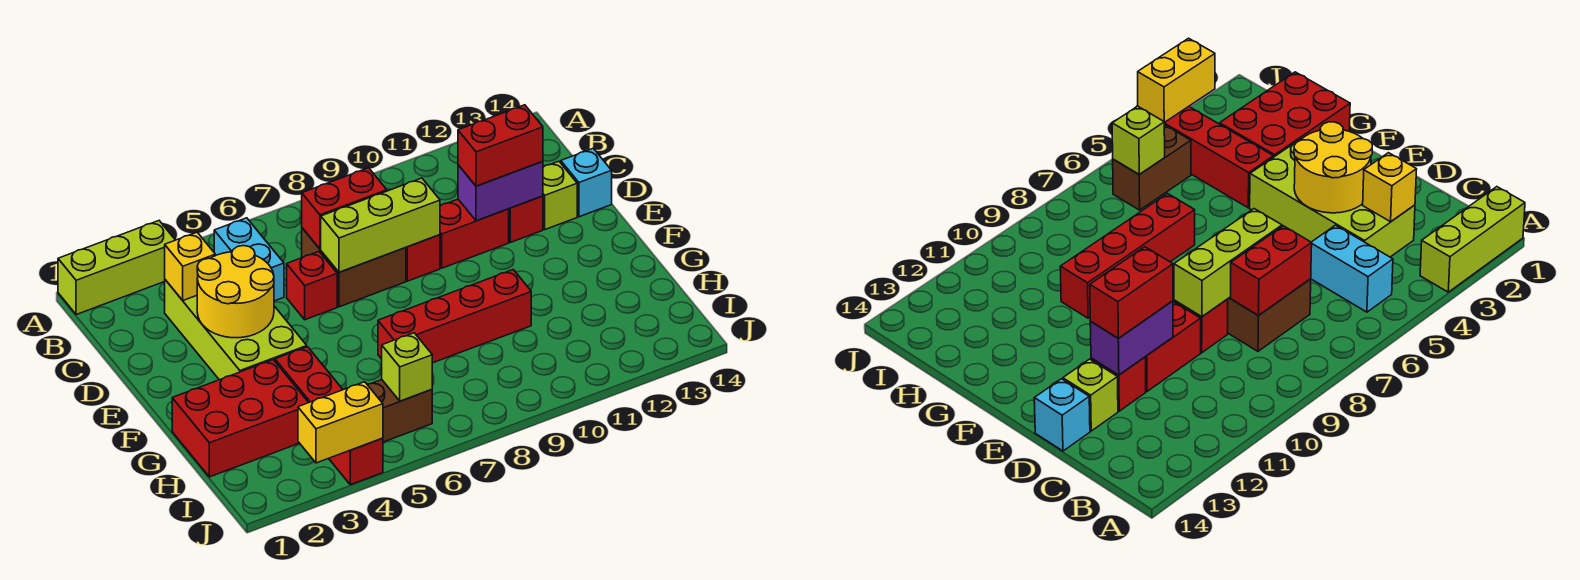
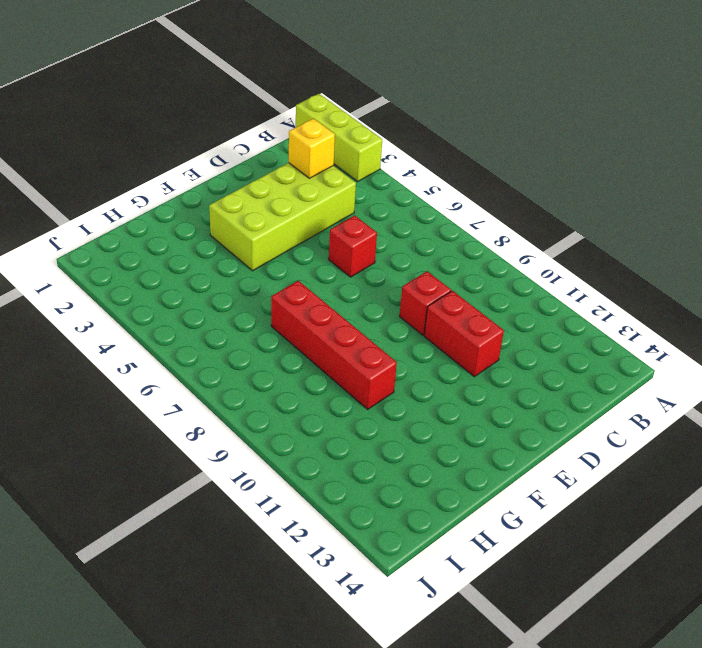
none -> cyan brick B5:C5 level 1
none -> brown brick C7:D8 level 1
none -> red brick D12 level 1

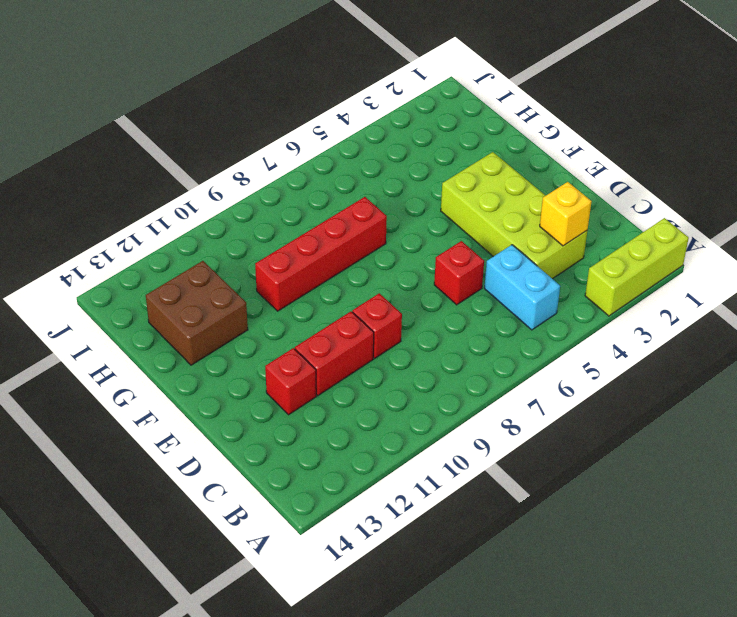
brown brick G12:H13 level 1 -> brown brick C7:D8 level 1
none -> lime brick D13 level 1
none -> cyan brick D14 level 1
none -> red brick G1:H3 level 1

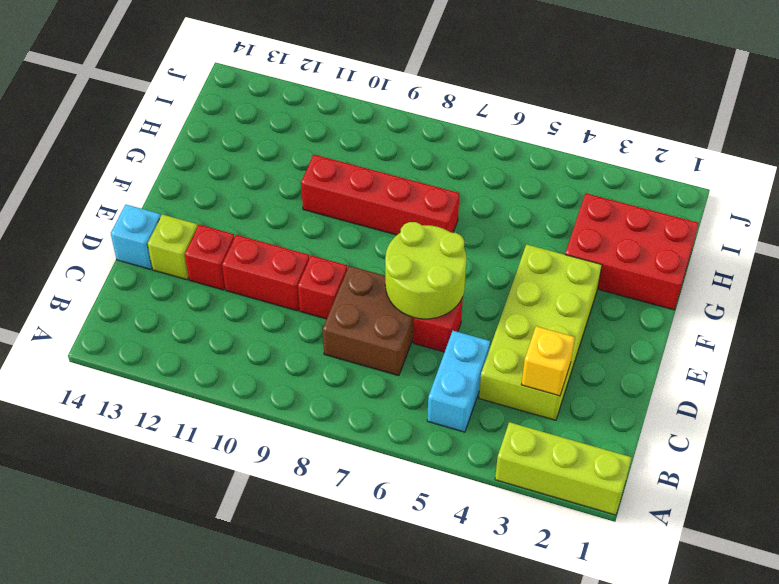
lime round brick D6:E7 level 2 -> lime brick D7:D9 level 2
none -> red brick G4:J4 level 1
none -> brown brick I5:I6 level 1
none -> red brick C7:C8 level 2

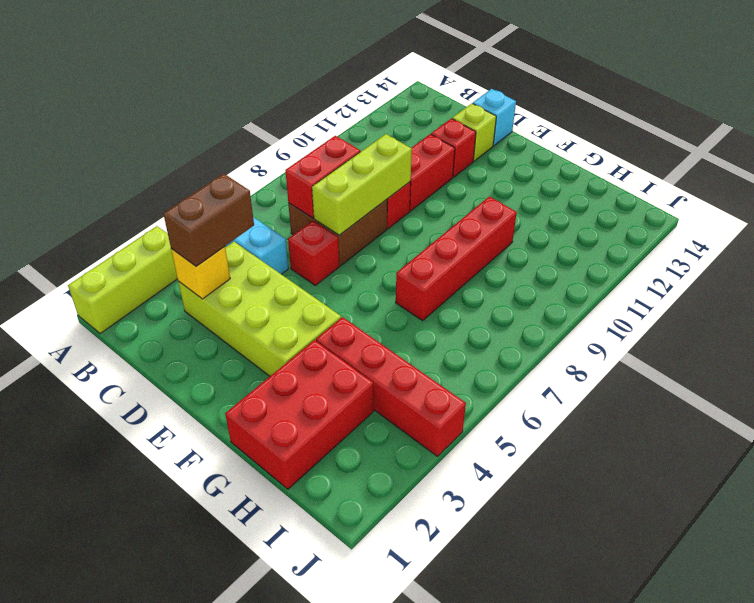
brown brick C3:C4 level 3 -> brown brick I5:I6 level 1
none -> yellow round brick D3:E4 level 2
none -> purple brick D11:D12 level 2
none -> lime brick I6 level 2

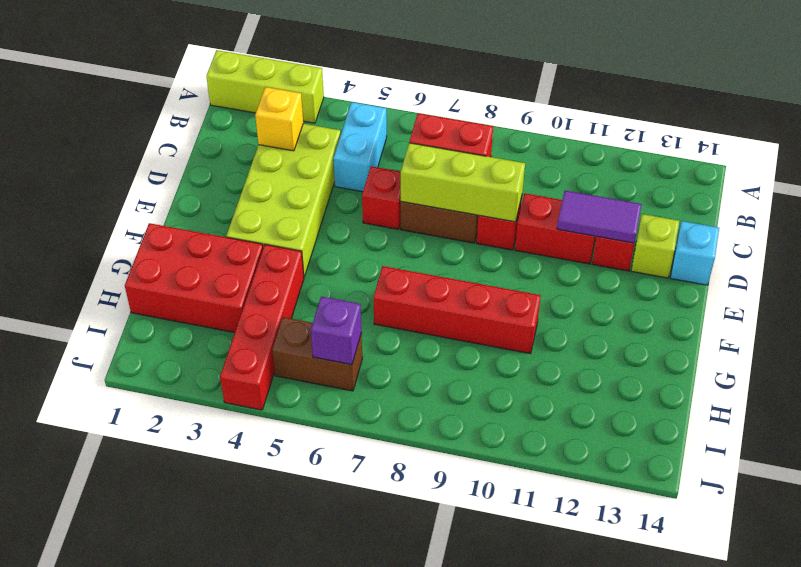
purple tile D11:D12 level 2 -> purple brick D11:D12 level 2
purple brick I6 level 2 -> lime brick I6 level 2
none -> yellow round brick D3:E4 level 2
none -> yellow brick J3:J4 level 2
none -> red brick D11:D12 level 3

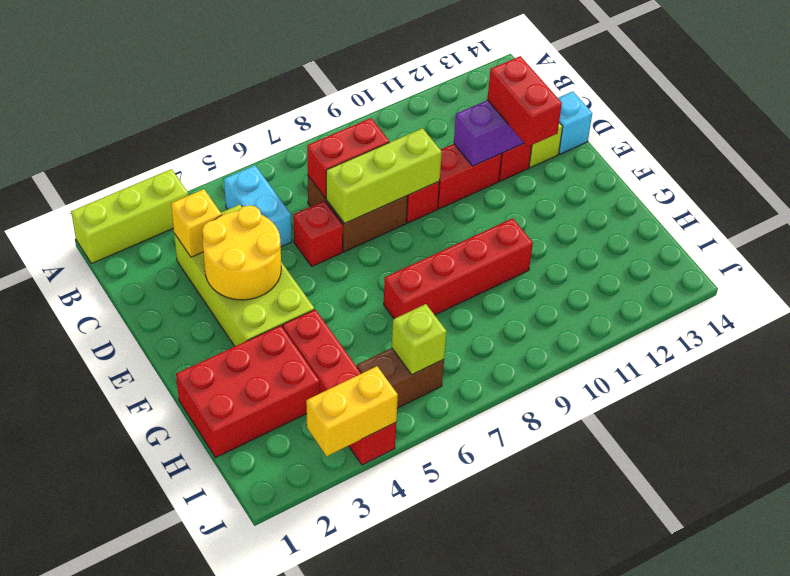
red brick D12:E12 level 3 -> red brick D11:D12 level 3

